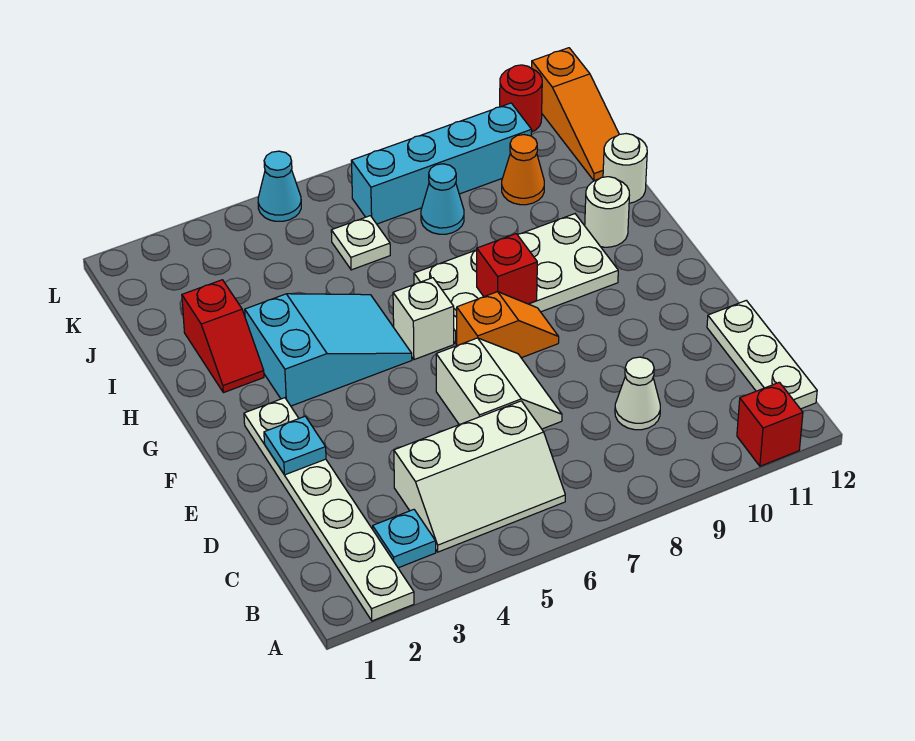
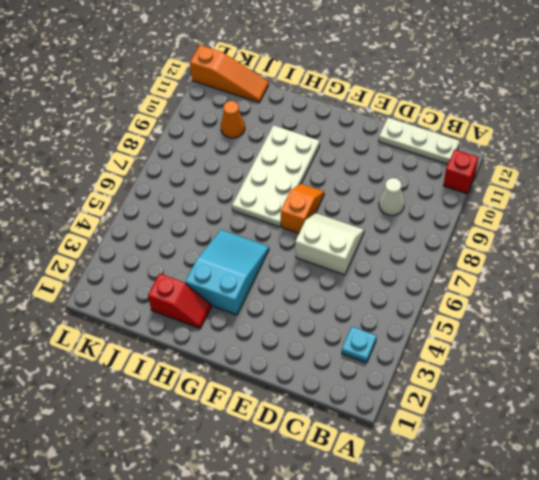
none -> white plate A2:F2 level 1
none -> white slope B4:C6 level 1 top C
none -> white brick G6 level 1

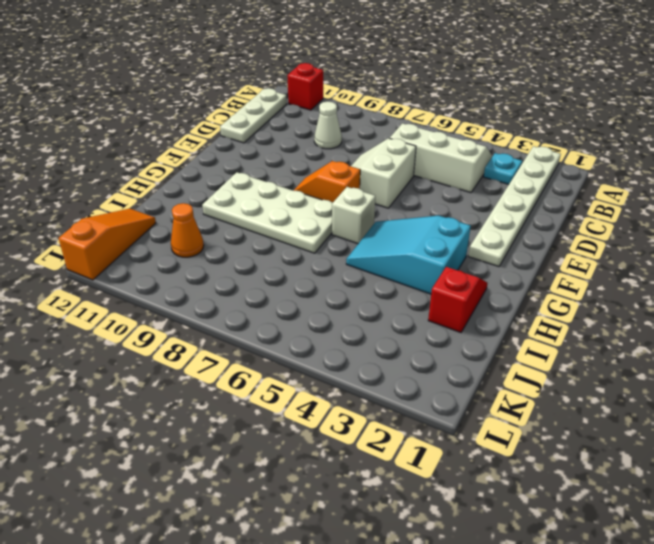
none -> white round brick H11 level 1
none -> white round brick I12 level 1
none -> white plate J6 level 1

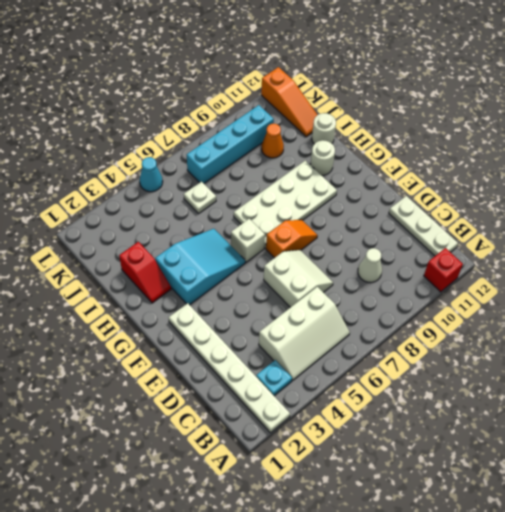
none -> cyan cone J8 level 1
none -> red round brick L11 level 1
none -> cyan plate E2 level 2

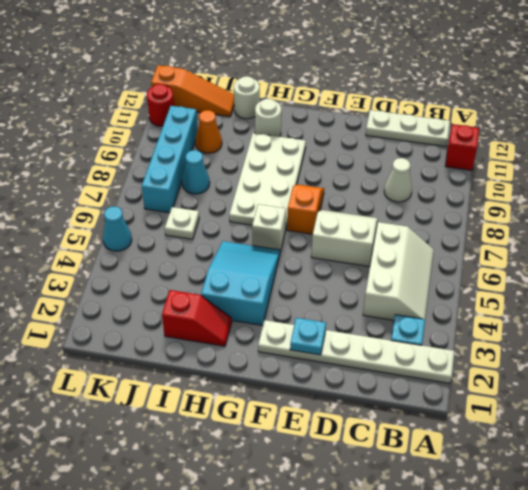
none -> red brick G8 level 2

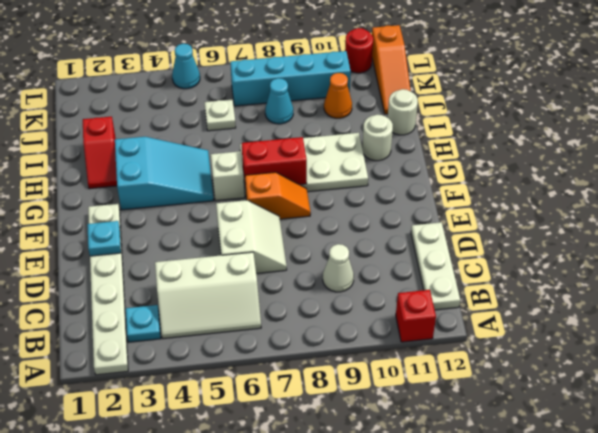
red brick G7:G8 level 2 -> red brick G8 level 2

